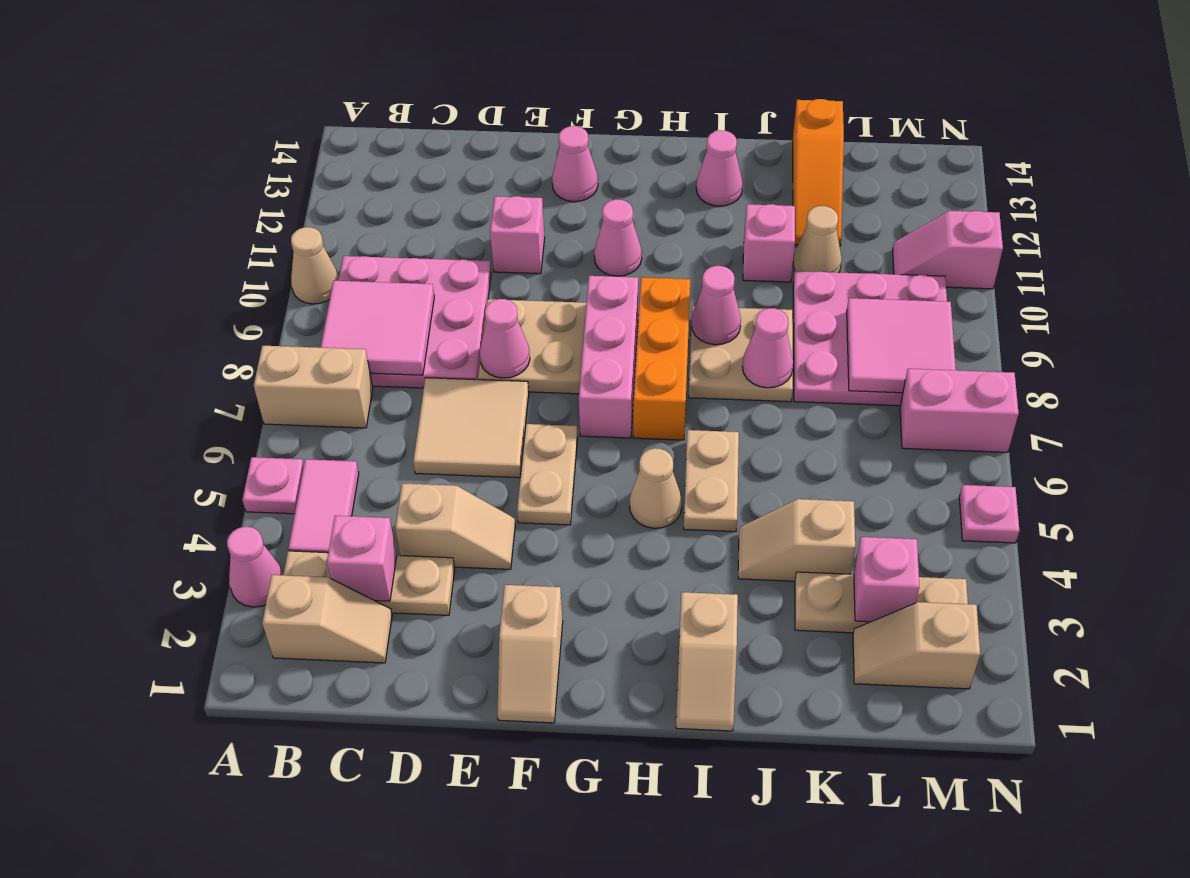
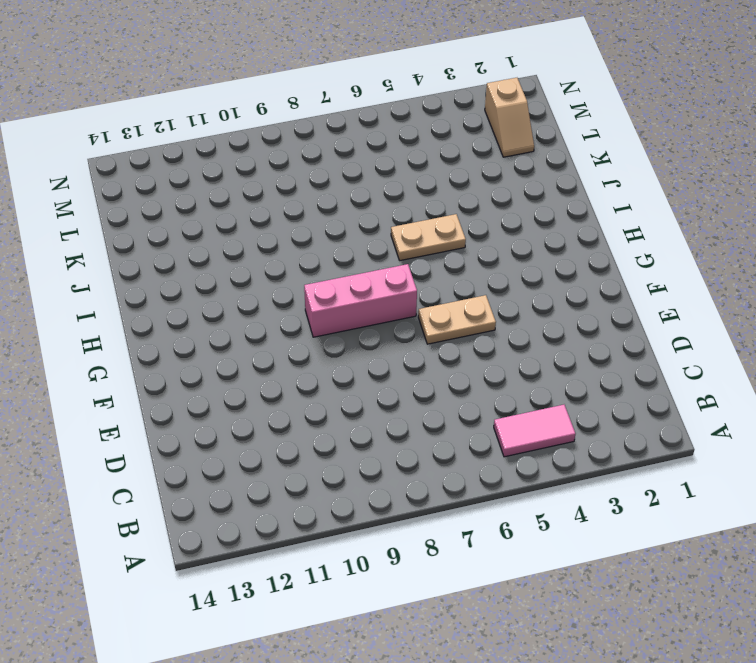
none -> pink cone A3 level 1
none -> pink plate A5 level 1
none -> tan brick A7:B7 level 1
none -> tan cone A10 level 1

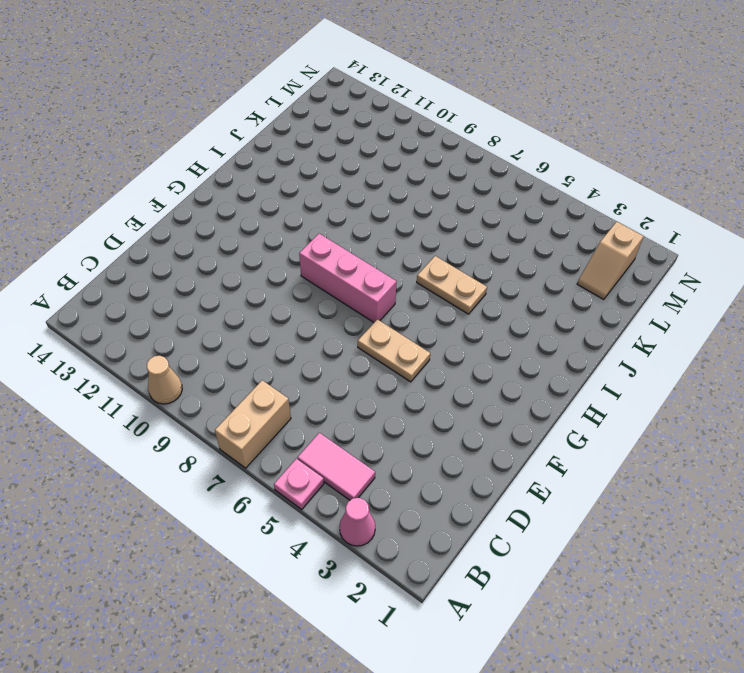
none -> tan slope B2:C2 level 1 top B
none -> tan plate B3:D3 level 1
none -> pink plate B8:D10 level 1
none -> tan slope D4:E4 level 1 top D

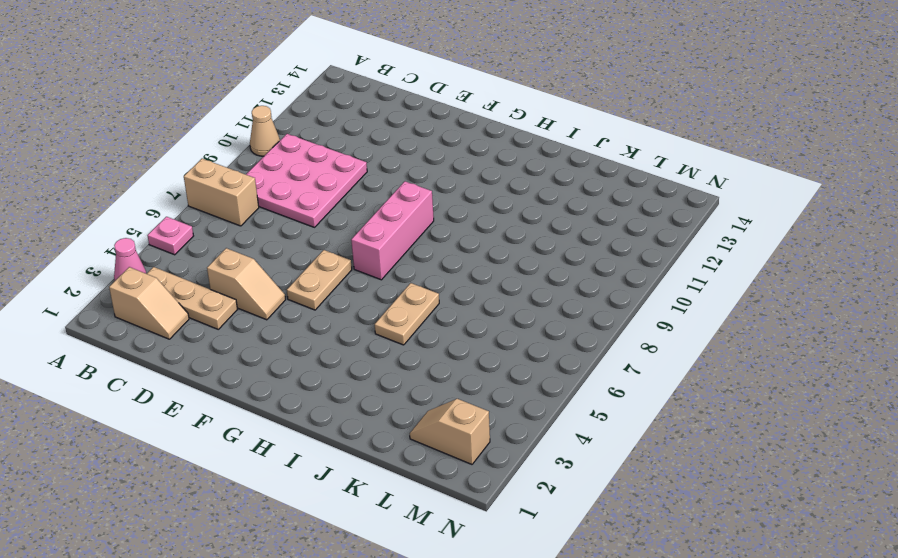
none -> pink tile B4:B5 level 1
none -> tan tile D6:E7 level 1
none -> tan plate E8:F9 level 1
none -> pink brick E11 level 1

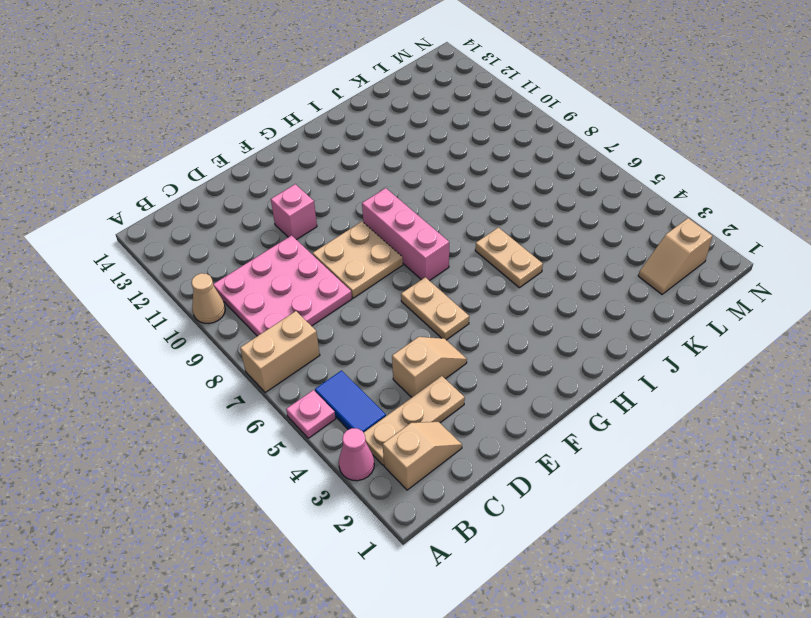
blue tile B4:B5 level 1 -> pink tile B4:B5 level 1
none -> tan tile D6:E7 level 1
none -> tan slope F1:F2 level 1 top 2
none -> pink cone F13 level 1
none -> pink cone G11 level 1

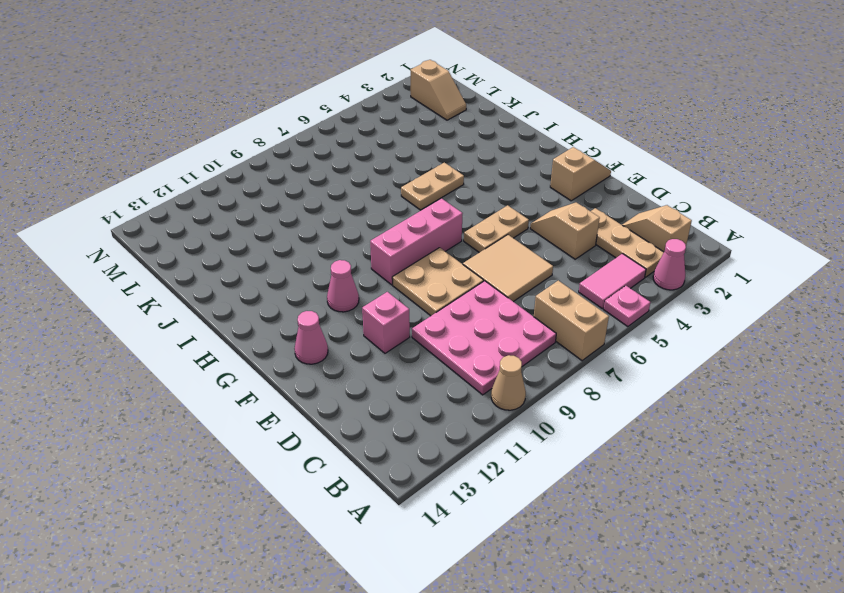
none -> tan cone H5 level 1
none -> orange brick H7:H9 level 1
none -> tan slope I1:I2 level 1 top 2
none -> tan plate I8:J9 level 1

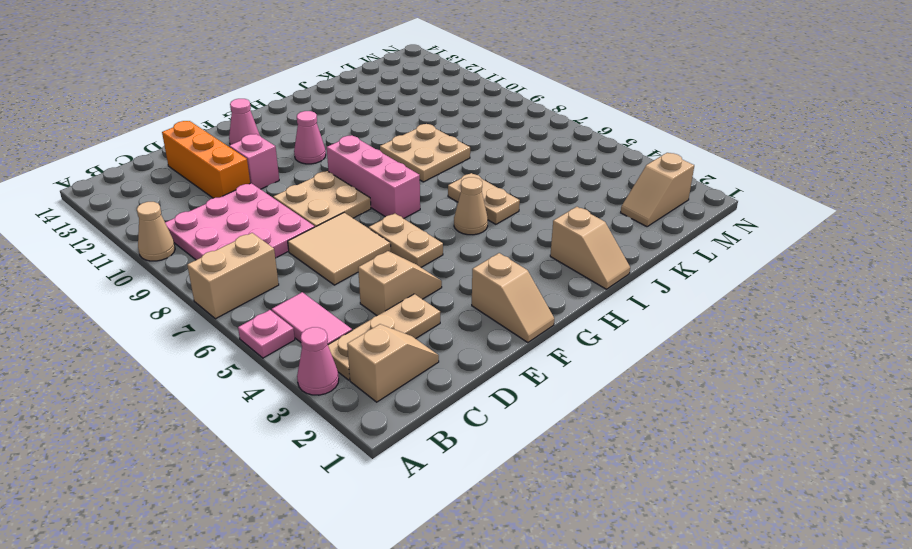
orange brick D11:D13 level 1 -> orange brick H7:H9 level 1
none -> pink cone I13 level 1
none -> tan slope J4:K4 level 1 top K
none -> pink brick J11 level 1
none -> tan plate K3:M3 level 1

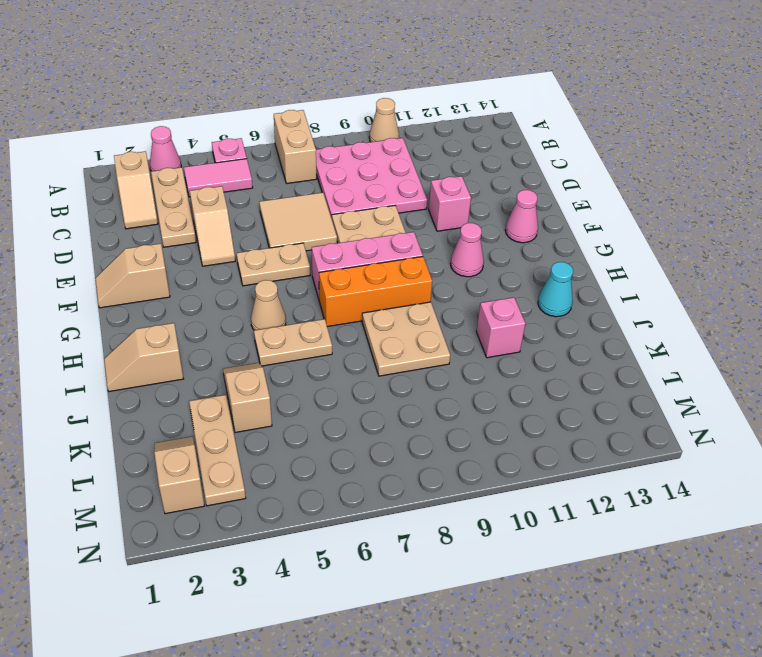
cyan cone I13 level 1 -> pink cone I13 level 1
none -> pink plate K8:M10 level 1
none -> tan cone K11 level 1
none -> orange slope K12:K14 level 1 top 14
none -> pink brick M7:N7 level 1

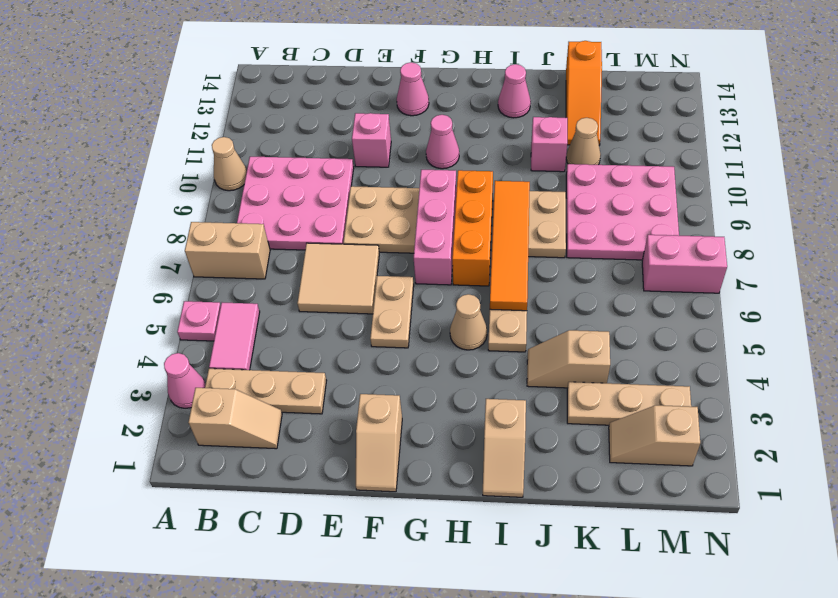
orange tile I6:I9 level 2 -> pink cone I9 level 2
none -> tan slope D4:E4 level 1 top D
none -> pink slope M11:N11 level 1 top N
none -> pink plate N5 level 1
none -> pink tile B8:C9 level 2

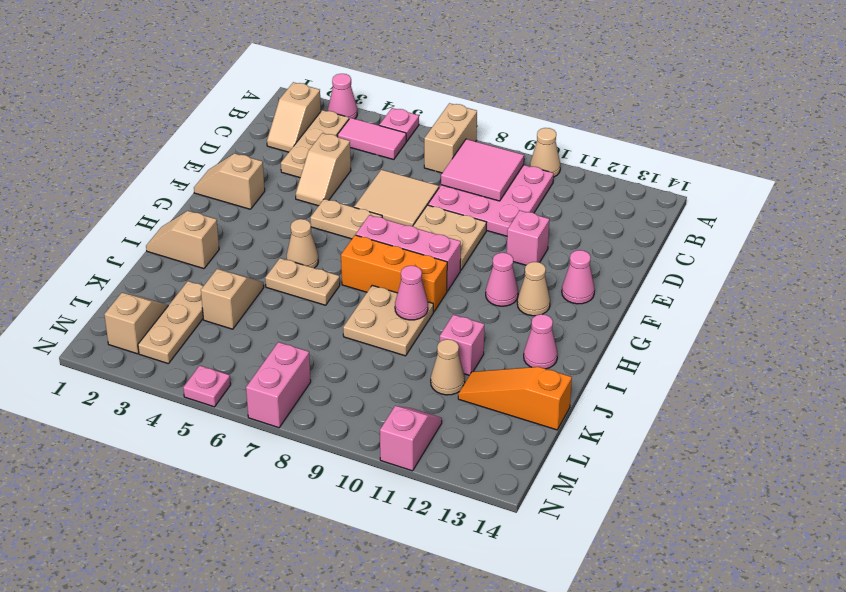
tan cone G12 level 1 -> none
none -> pink plate K8:M10 level 1
none -> pink brick C3 level 2
none -> pink cone E8 level 2
none -> pink cone J8 level 2

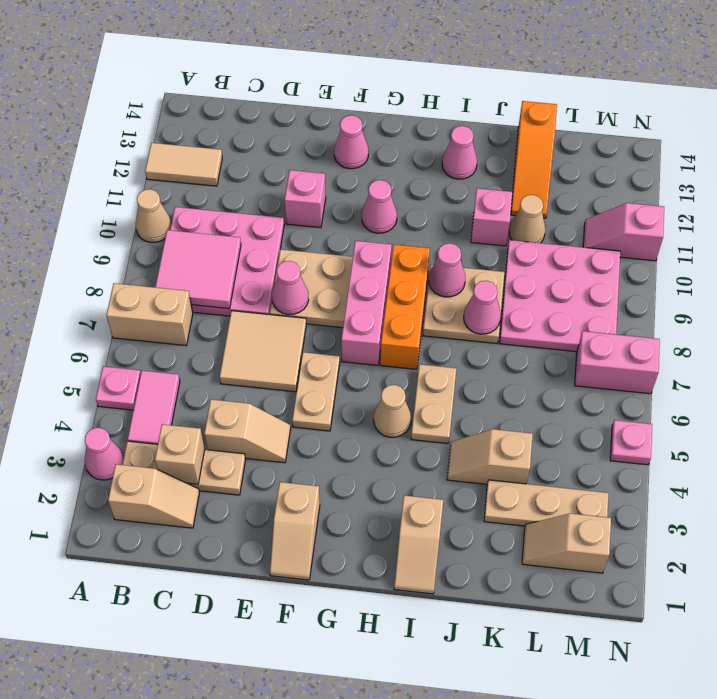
tan tile A12:B12 level 1 -> none
tan brick C3 level 2 -> pink brick C3 level 2
none -> pink brick L3 level 2
none -> pink tile L8:M9 level 2

